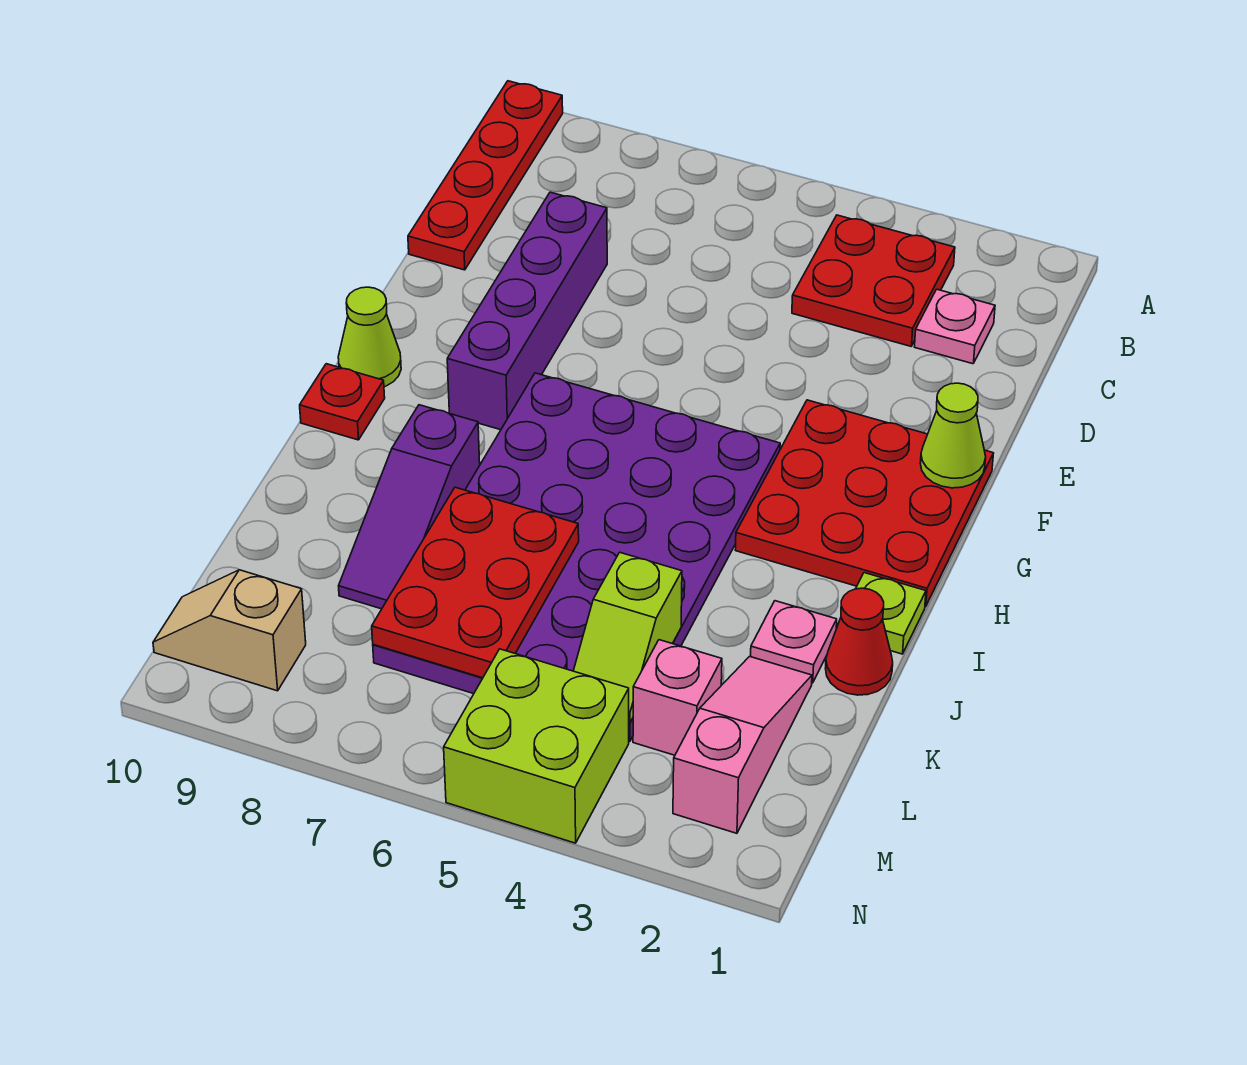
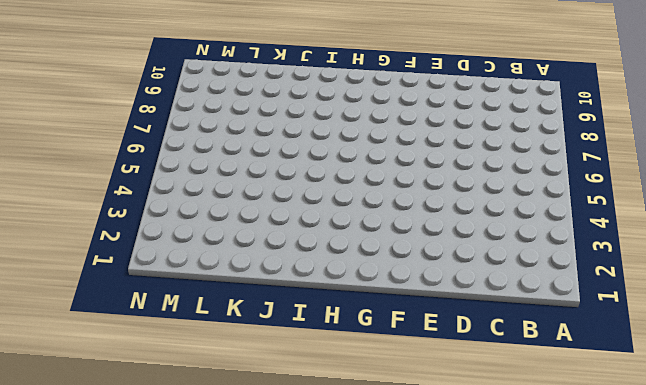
none -> red plate A10:D10 level 1
none -> red plate B3:C4 level 1
none -> pink plate C2 level 1

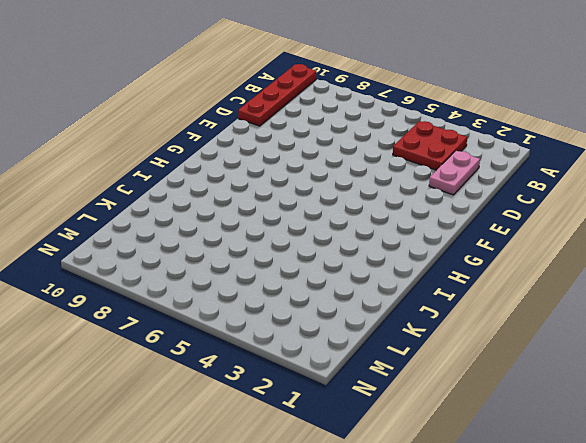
pink plate C2:D2 level 1 -> pink plate C2 level 1
none -> purple brick D8:G8 level 1
none -> red plate F1:H3 level 1
none -> purple plate G4:L7 level 1

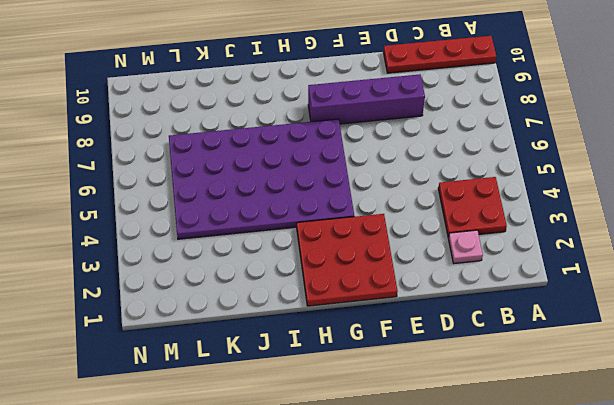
none -> lime cone G10 level 1
none -> red plate H10 level 1
none -> lime plate I1 level 1

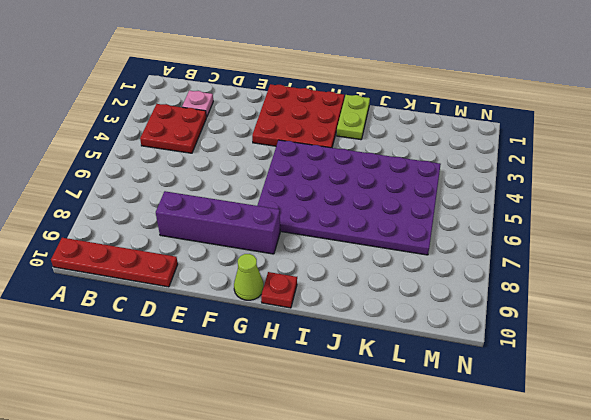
lime plate I1:I2 level 1 -> lime plate I1 level 1
none -> purple slope I8:K8 level 1 top I
none -> red cone J1 level 1
none -> pink plate J2 level 1

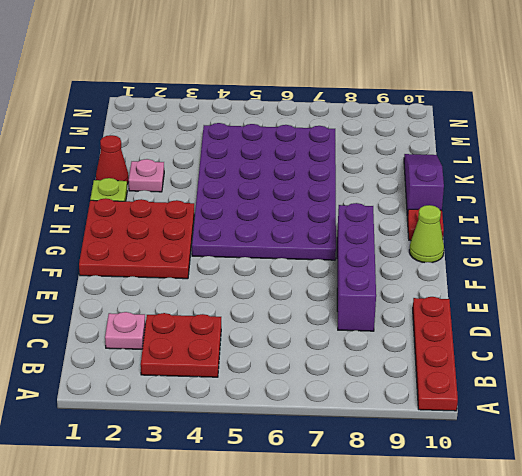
purple slope I10:K10 level 1 top I -> purple slope I8:K8 level 1 top I
none -> pink slope K2:M2 level 1 top M
none -> pink brick L3 level 1
none -> lime brick M4:N5 level 1

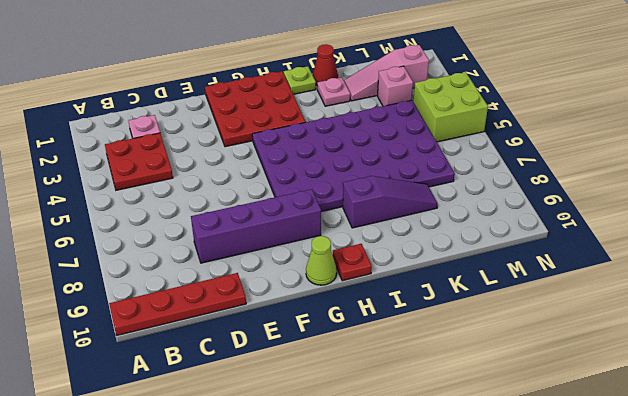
none -> tan slope M9:M10 level 1 top 9
none -> lime cone F1 level 2
none -> red plate J6:L7 level 2

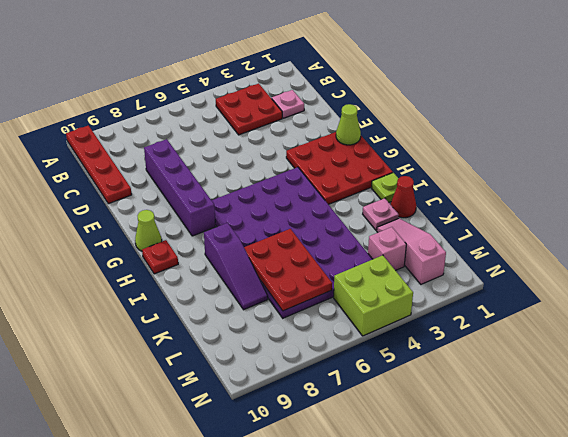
none -> tan slope M9:M10 level 1 top 9
none -> lime slope K4:L4 level 2 top K

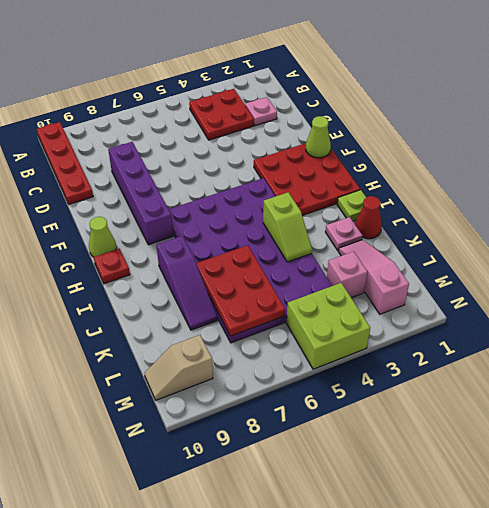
lime slope I4:J4 level 2 top I -> lime slope K4:L4 level 2 top K

